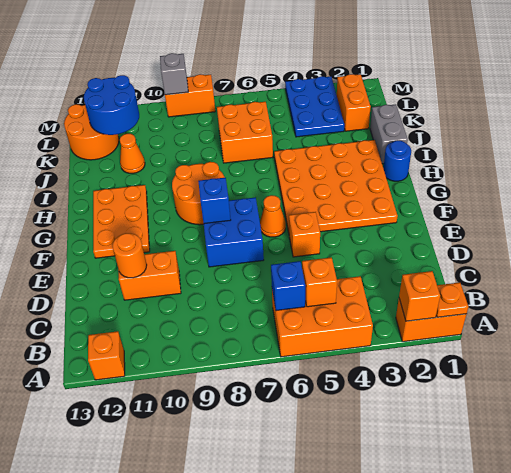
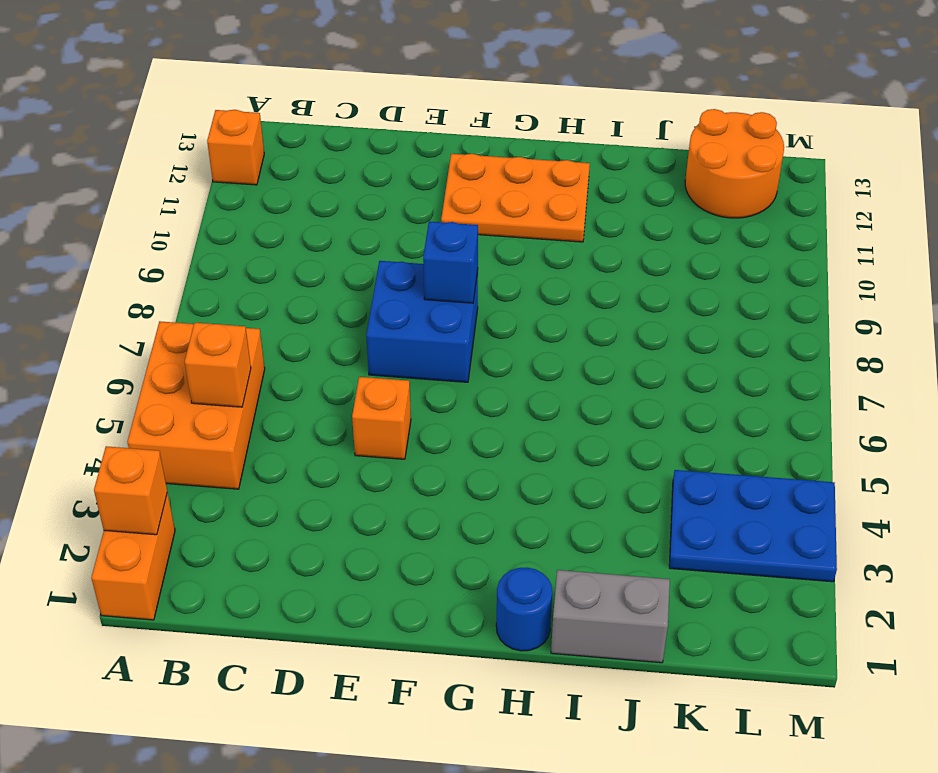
none -> orange brick D10:D11 level 1
none -> orange plate F2:I5 level 1
none -> orange cone F6 level 1

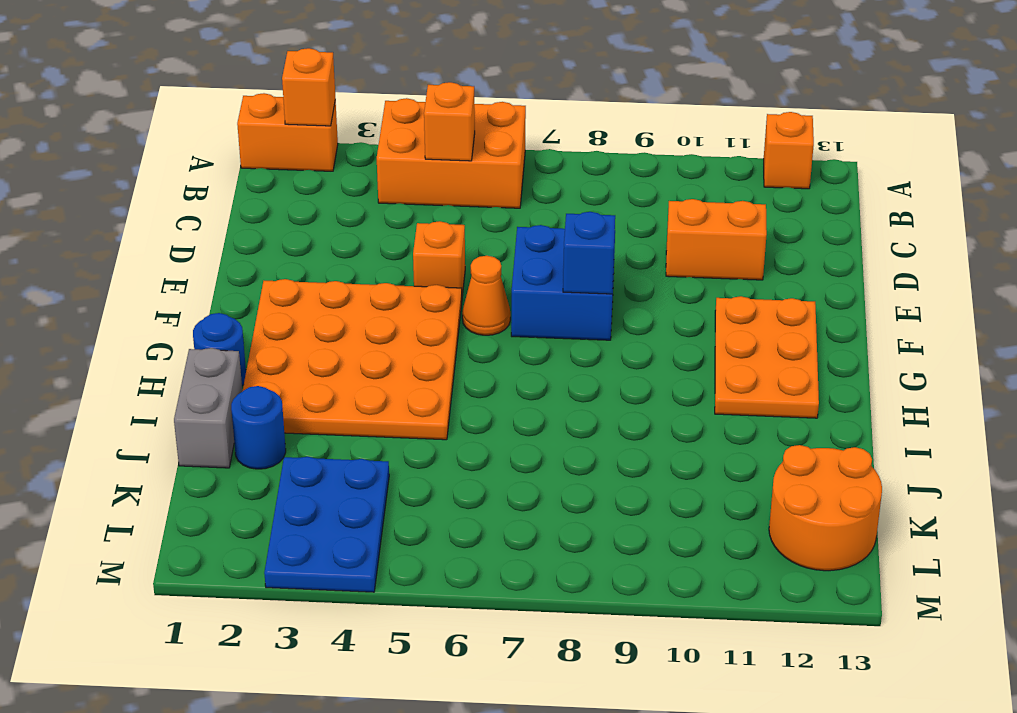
blue round brick J2 level 1 -> none
none -> orange round brick G8:H9 level 1
none -> orange brick J6:K7 level 1
none -> orange cone J11 level 1

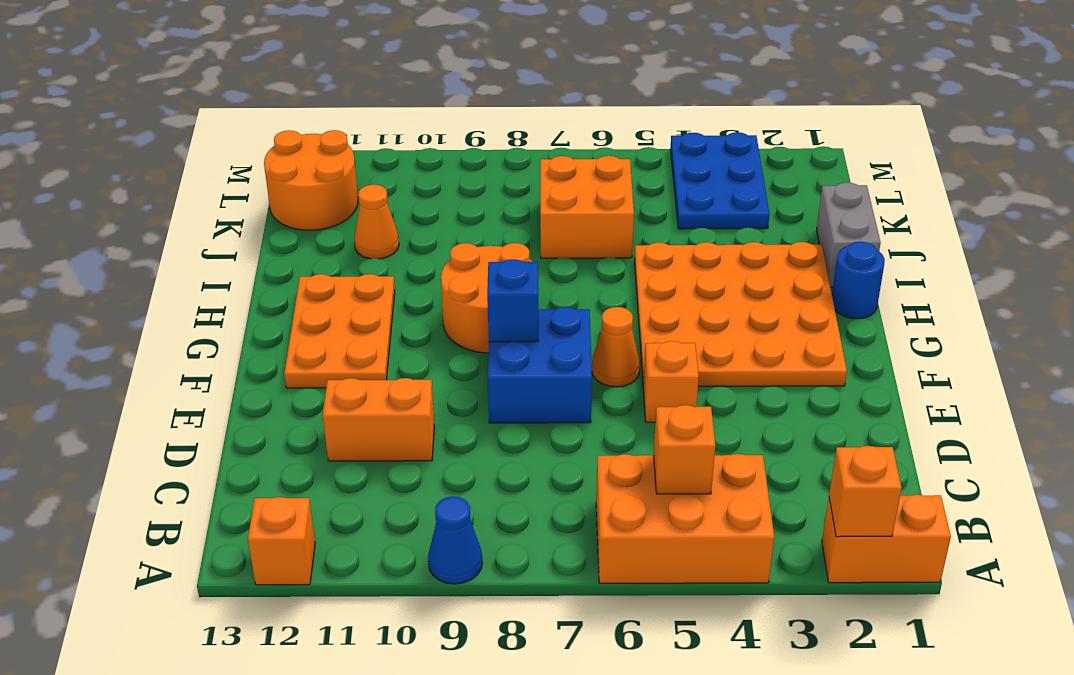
blue cone A9 level 1 -> none
none -> orange brick K2:L2 level 1
none -> orange brick M8:M9 level 1
none -> orange plate A1 level 2

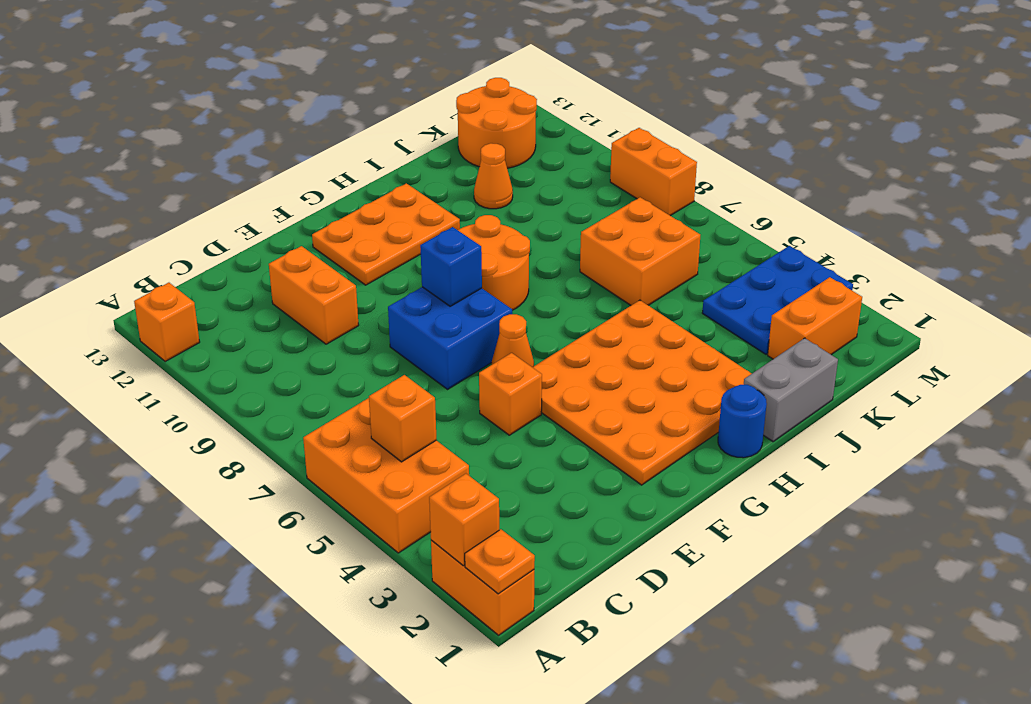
none -> blue brick B6 level 2
none -> orange round brick D11 level 2
none -> blue round brick K11:L12 level 2

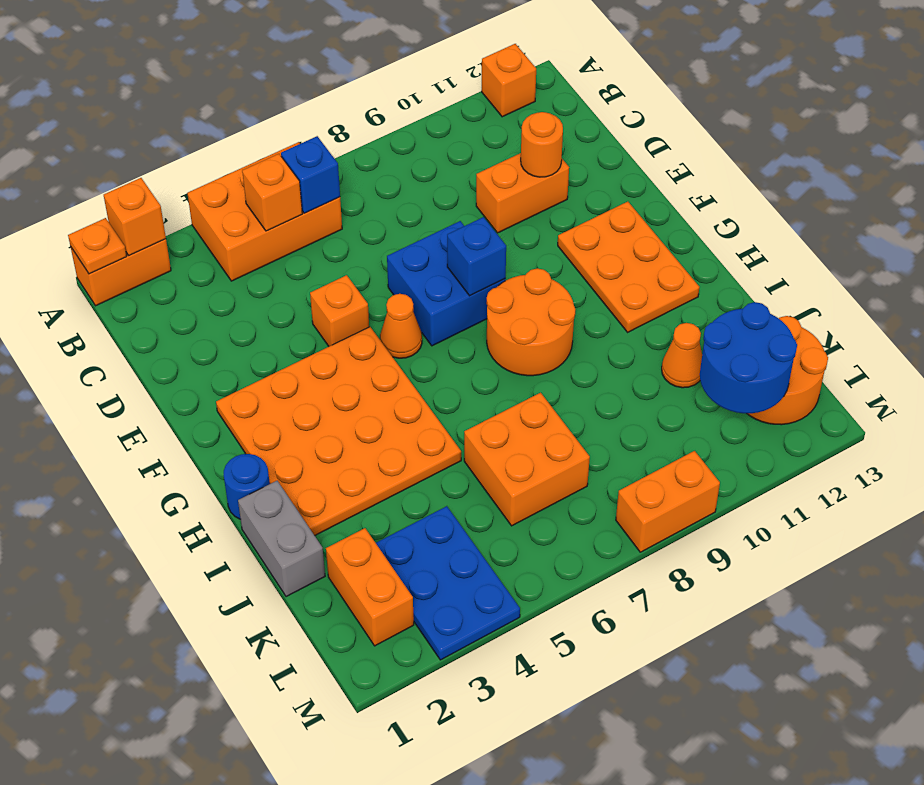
none -> grey brick M9 level 2

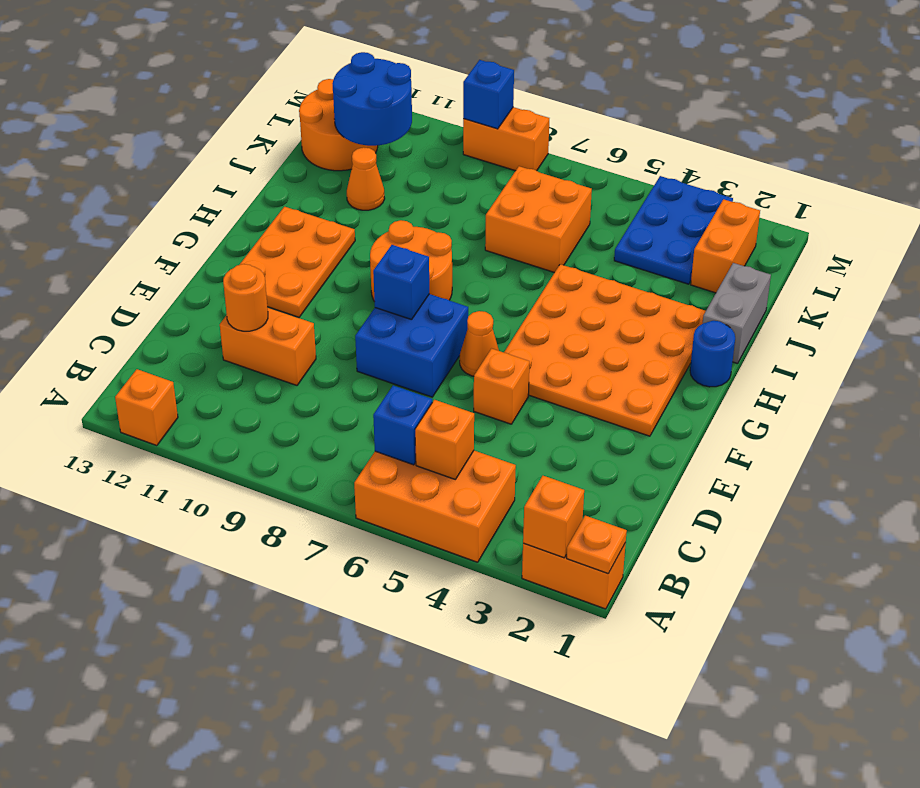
blue brick M9 level 2 -> grey brick M9 level 2

